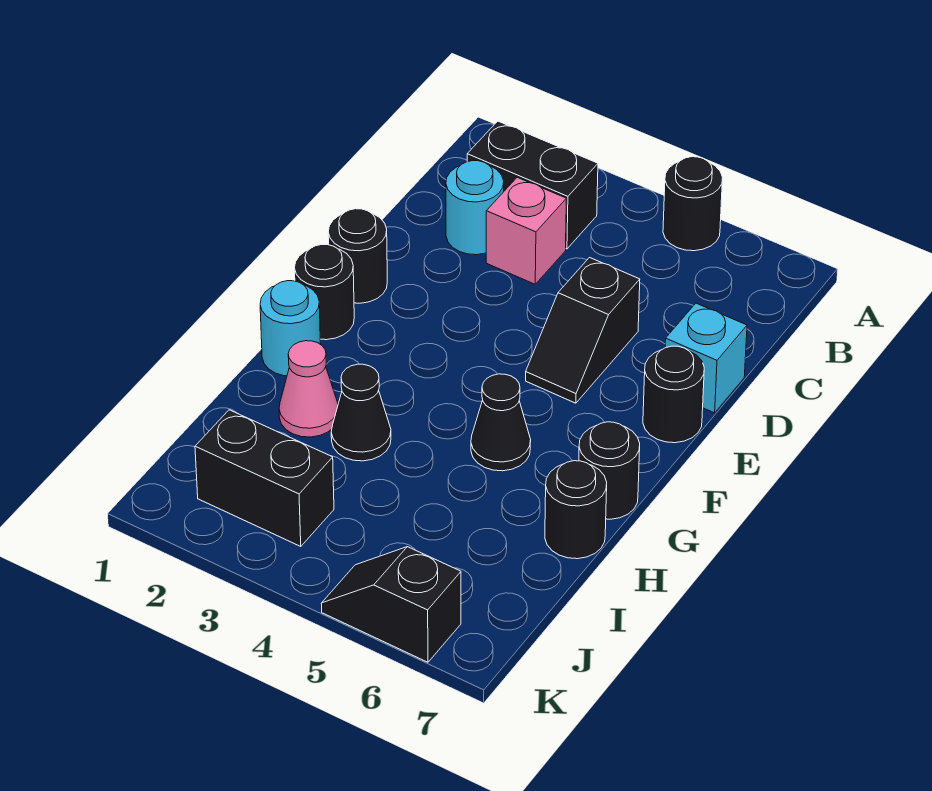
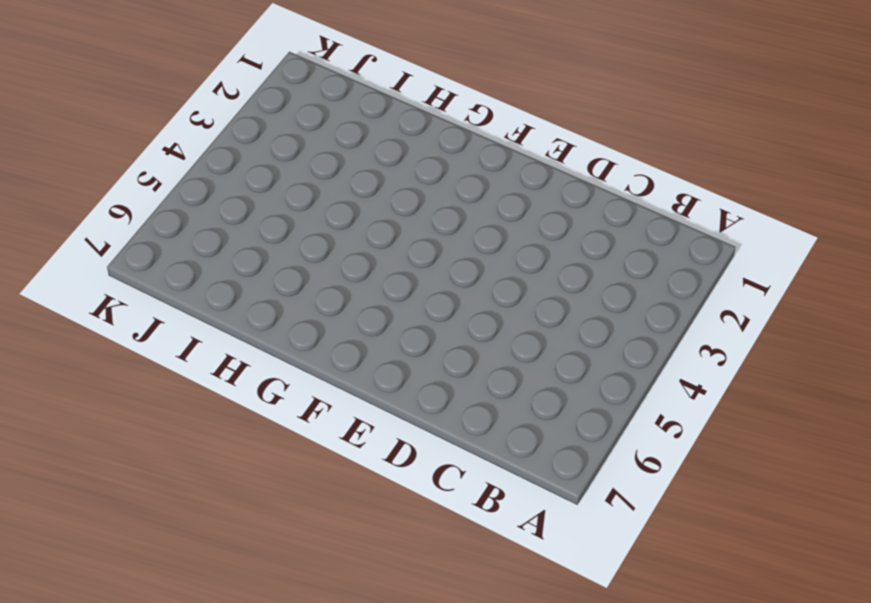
none -> black round brick A5 level 1
none -> black brick B2:B3 level 1
none -> cyan round brick C2 level 1

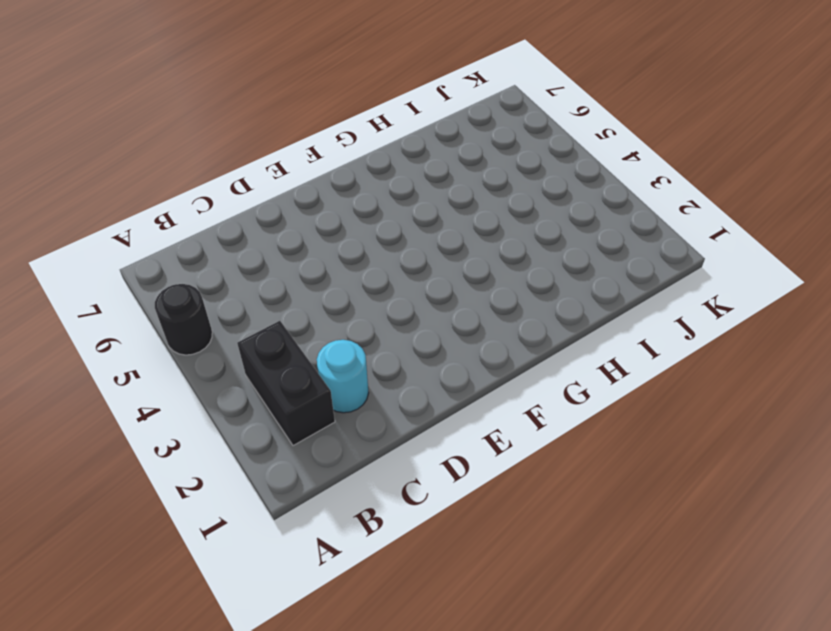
none -> pink brick C3 level 1
none -> black slope D5:E5 level 1 top D
none -> cyan brick D7 level 1

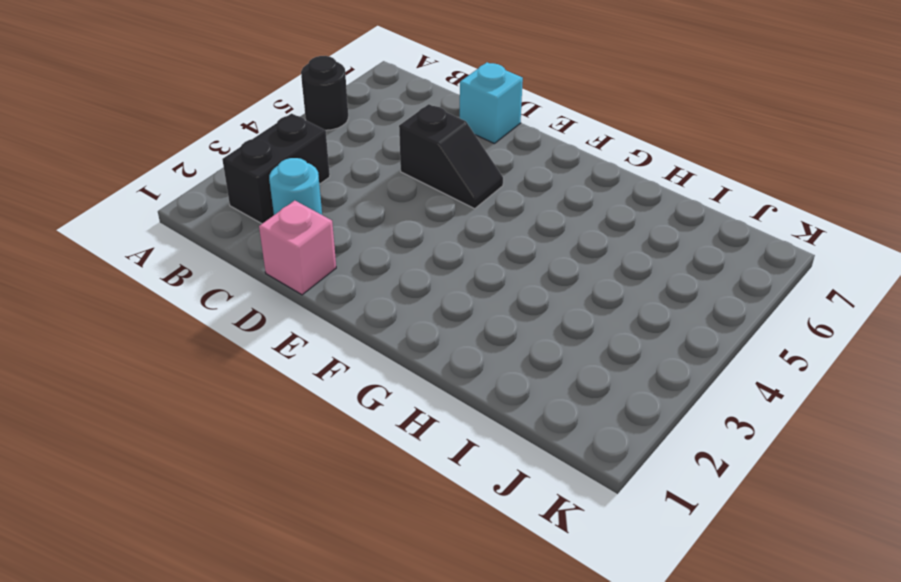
pink brick D1 level 1 -> pink brick C3 level 1
none -> black round brick E1 level 1
none -> black round brick E7 level 1
none -> black round brick F1 level 1

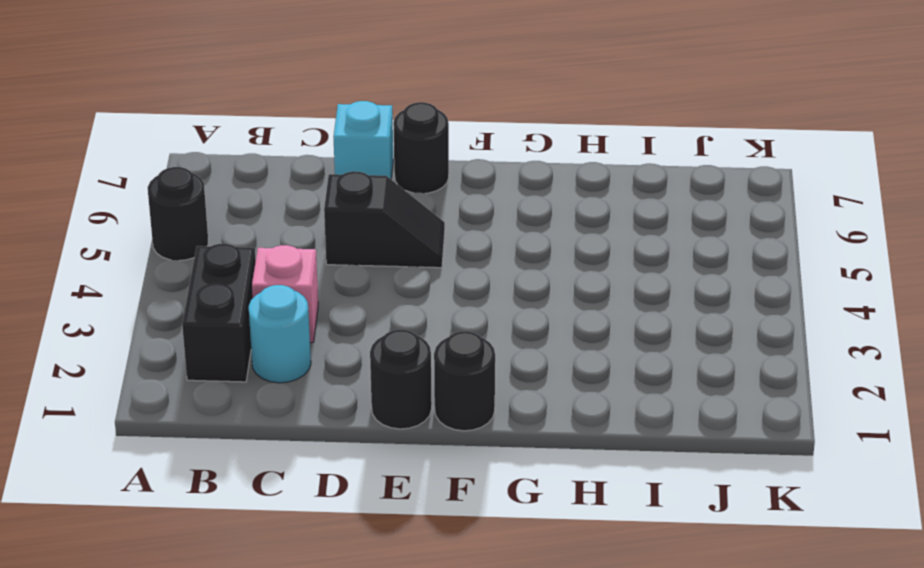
none -> cyan round brick G1 level 1
none -> black cone G5 level 1
none -> black round brick G7 level 1

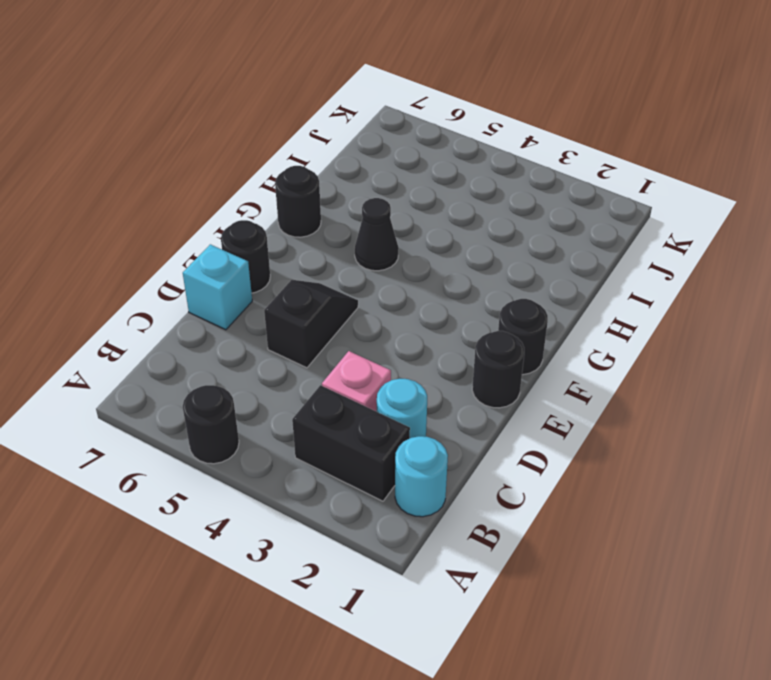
cyan round brick B1 level 1 -> cyan round brick G1 level 1
none -> pink cone H2 level 1
none -> black cone H3 level 1
none -> black round brick H7 level 1

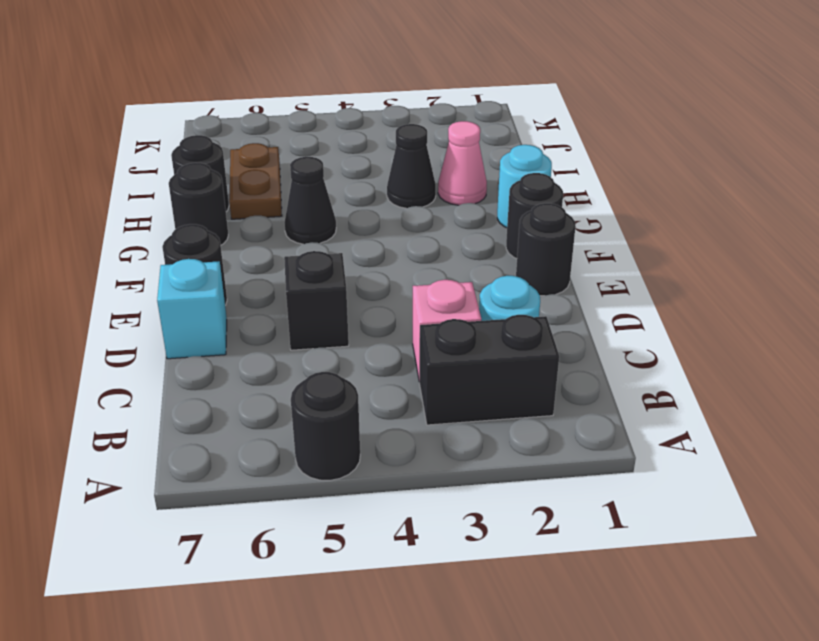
brown plate H6:I6 level 1 -> none
none -> black brick J2:J3 level 1
none -> black slope K5:K6 level 1 top 6

